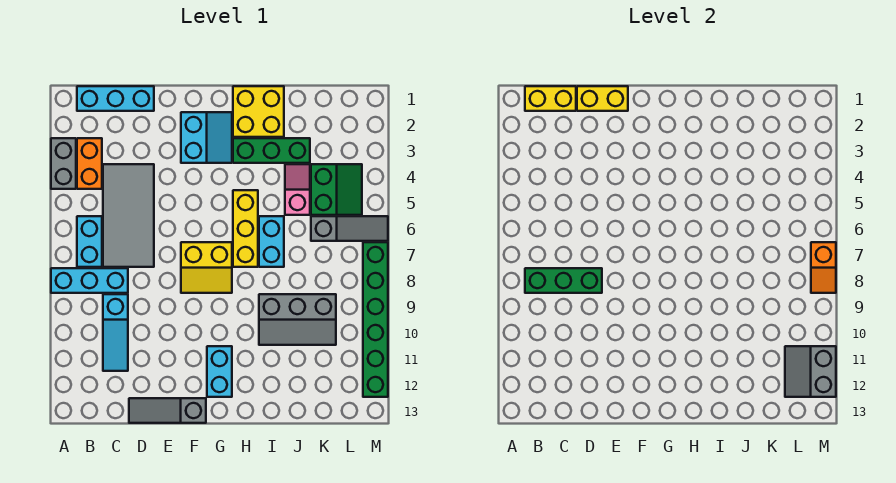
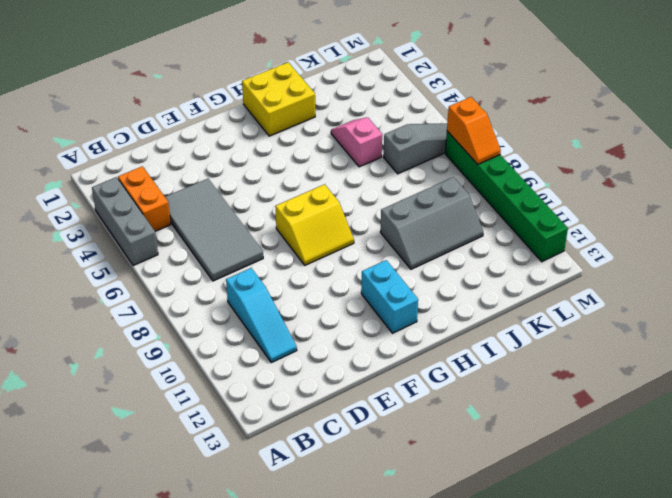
grey brick A3:A5 level 1 -> grey brick A3:A4 level 1
none -> cyan brick A8:C8 level 1
none -> cyan brick B1:D1 level 1
none -> cyan brick B6:B7 level 1

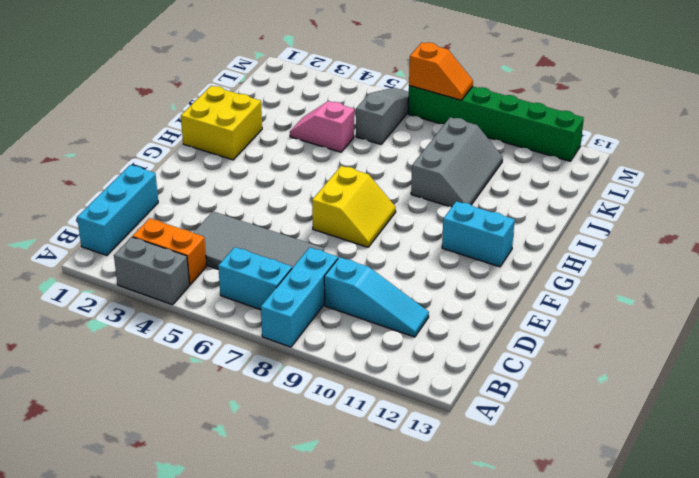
none -> grey slope D13:F13 level 1 top F
none -> cyan slope F2:G3 level 1 top F
none -> green brick H3:J3 level 1

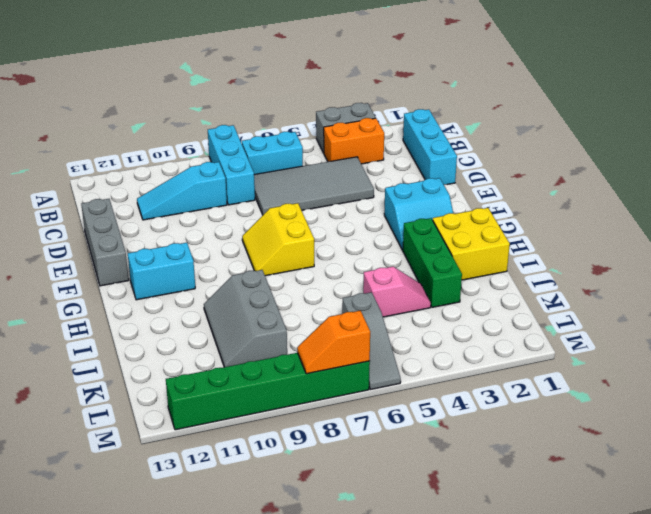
grey brick D13:F13 level 1 -> grey slope D13:F13 level 1 top F
none -> yellow brick H5:H7 level 1
none -> cyan brick I6:I7 level 1
none -> green slope K4:L5 level 1 top K

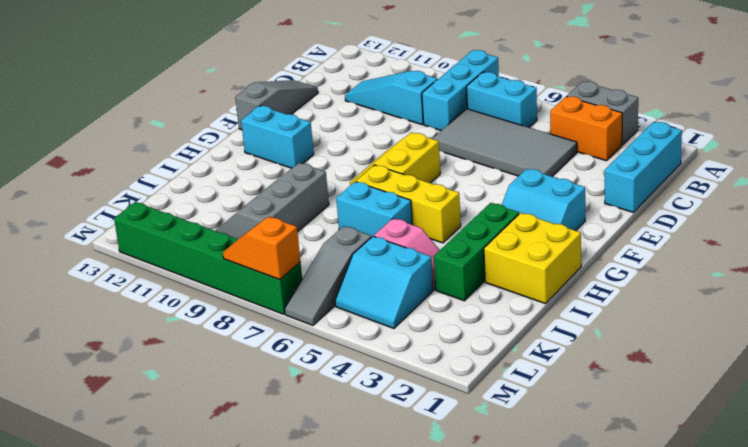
cyan slope K4:L5 level 1 top K -> green slope K4:L5 level 1 top K
none -> yellow brick B1:C1 level 2
none -> green brick B8:D8 level 2
none -> yellow brick D1:E1 level 2

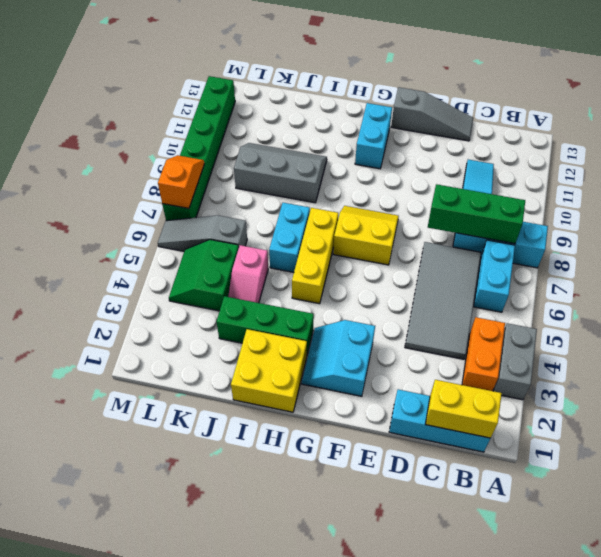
none -> yellow brick D1:E1 level 2
none -> grey slope L11:M12 level 2 top M

